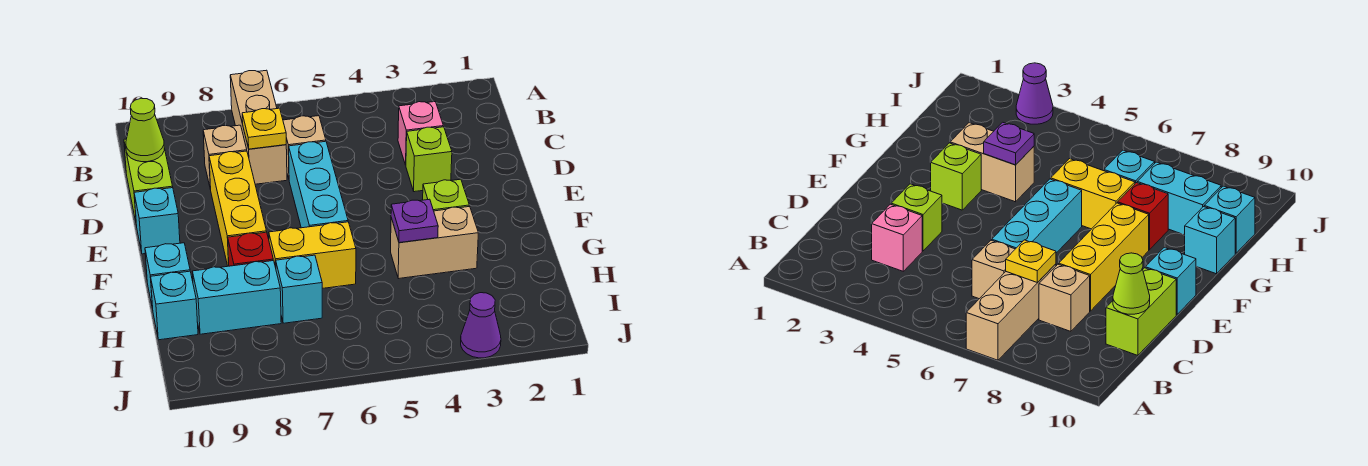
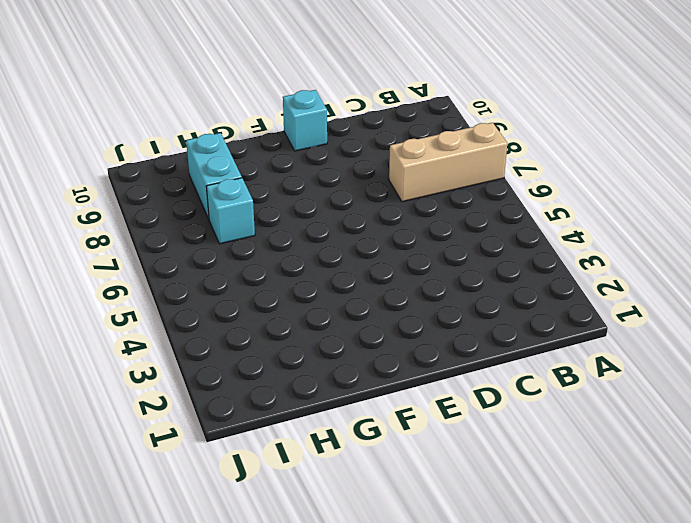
none -> pink brick C3 level 1
none -> tan brick C6 level 1
none -> tan brick C8 level 1

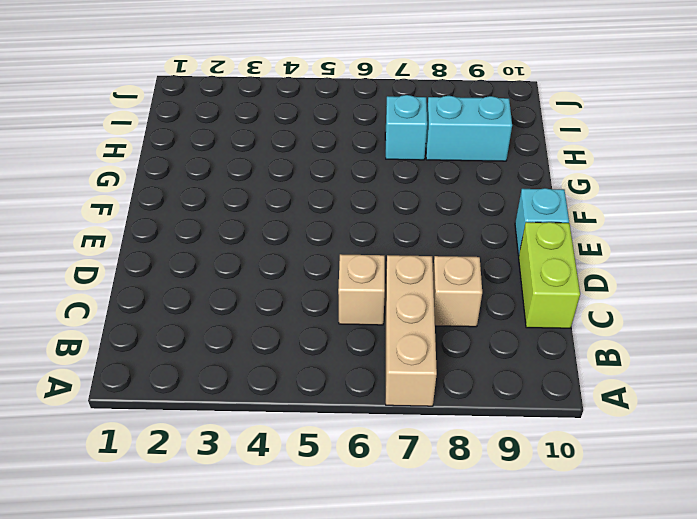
none -> pink brick C3 level 1
none -> lime brick D3 level 1
none -> cyan brick D6:F6 level 1

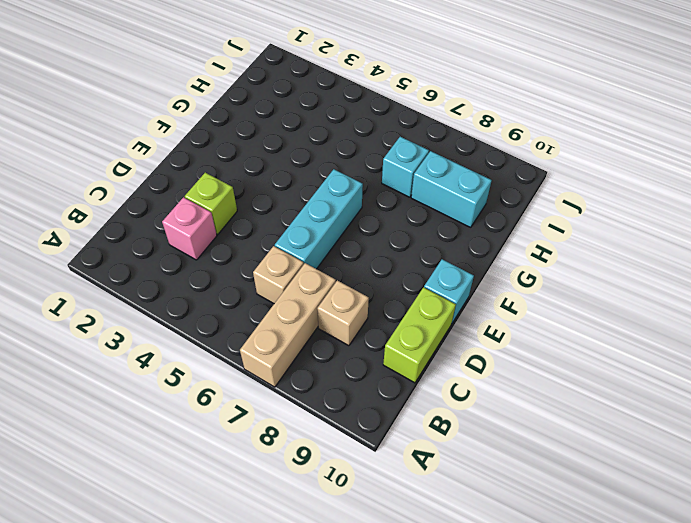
none -> yellow brick D8:F8 level 1
none -> lime brick F3 level 1
none -> tan brick G3:G4 level 1

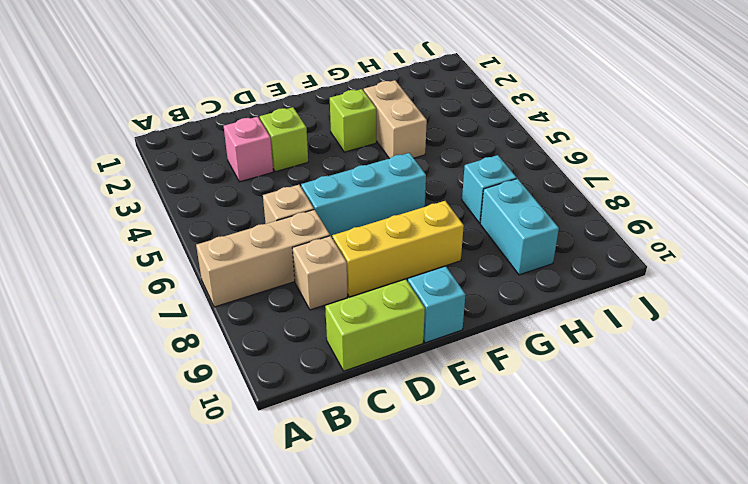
none -> yellow brick G6:G7 level 1
none -> red brick G8 level 1
none -> cyan brick G10 level 1

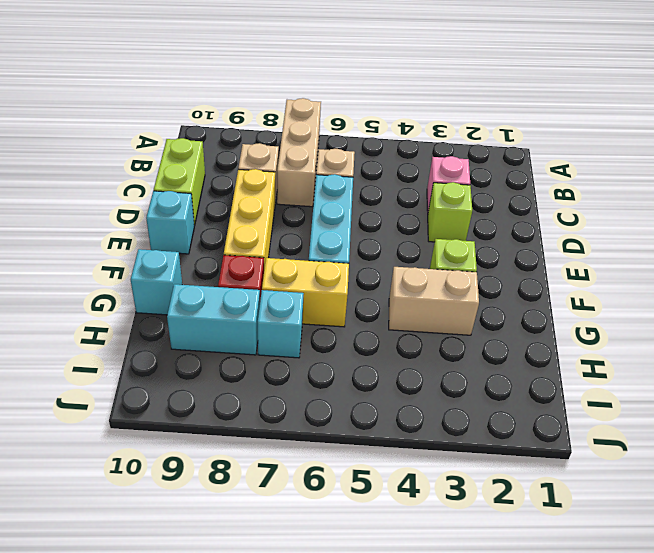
none -> cyan brick H10 level 1
none -> purple cone J3 level 1
none -> yellow plate C7 level 2

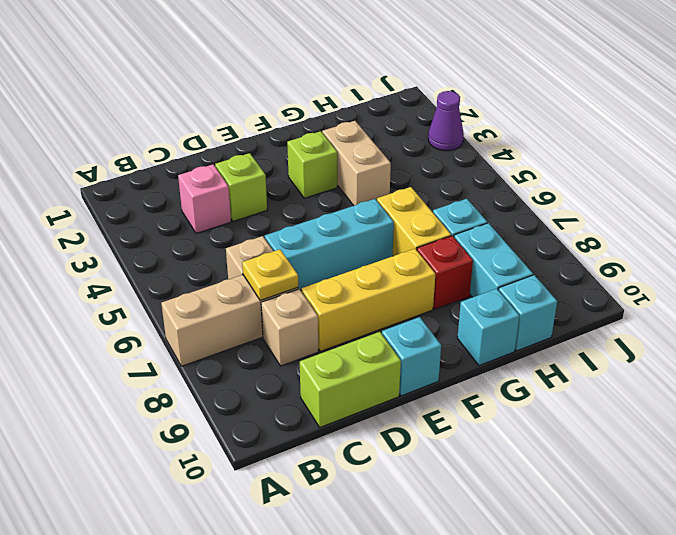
none -> lime cone C10 level 2
none -> purple plate G4 level 2

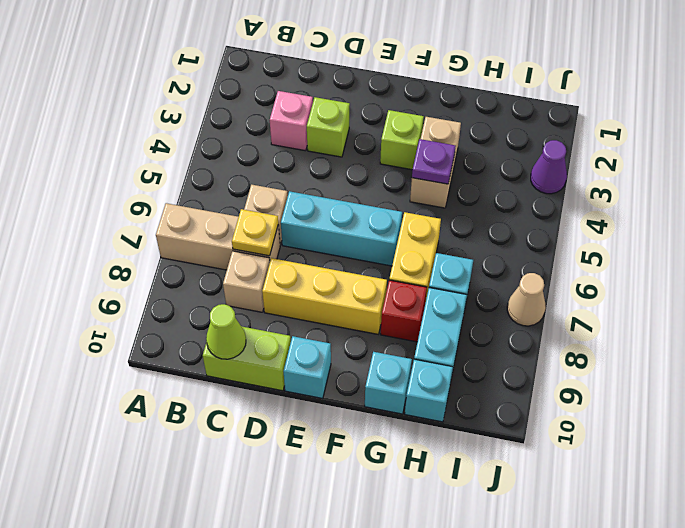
tan cone J7 level 1 -> none

